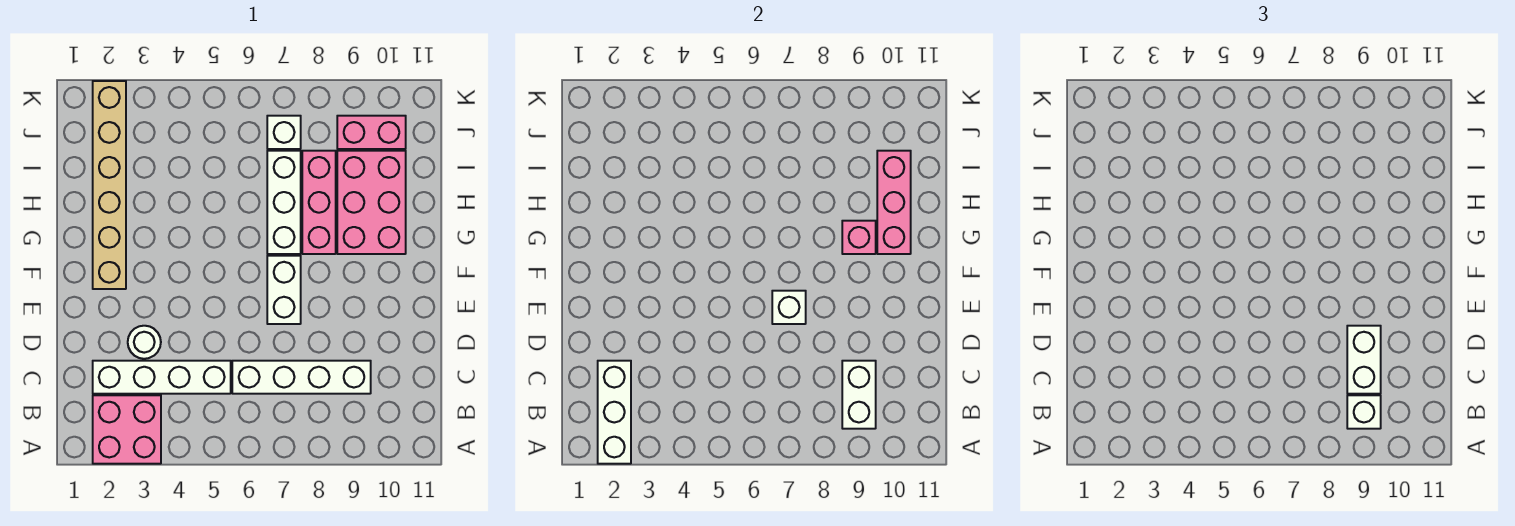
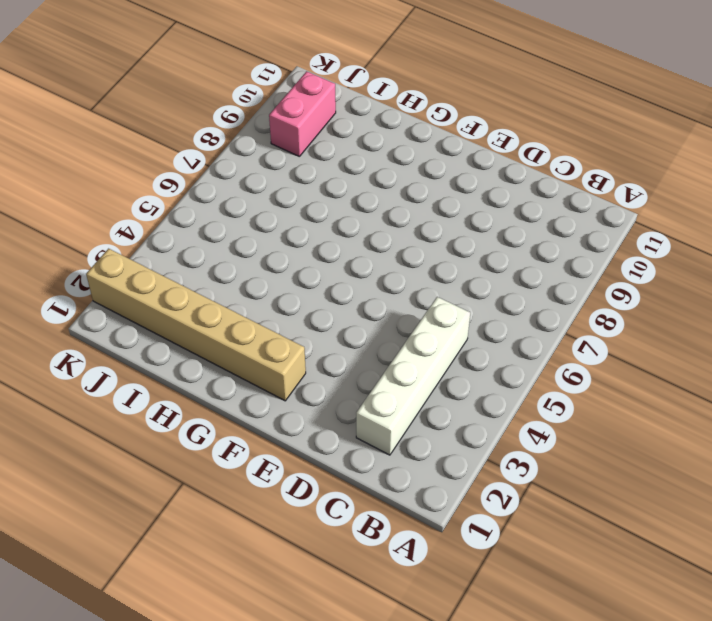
none -> pink brick A2:B3 level 1
none -> white brick C6:C9 level 1
none -> white round brick D3 level 1

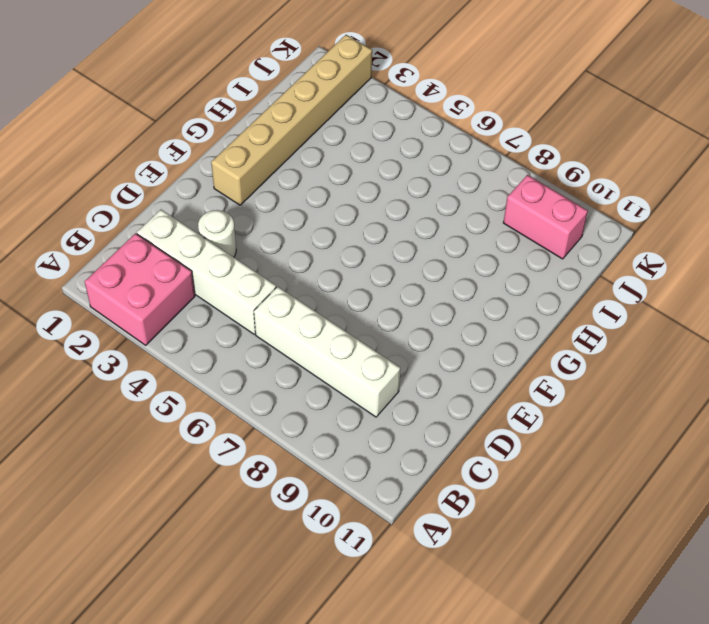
none -> white brick E7:F7 level 1
none -> white brick G7:I7 level 1
none -> pink brick G8:I8 level 1

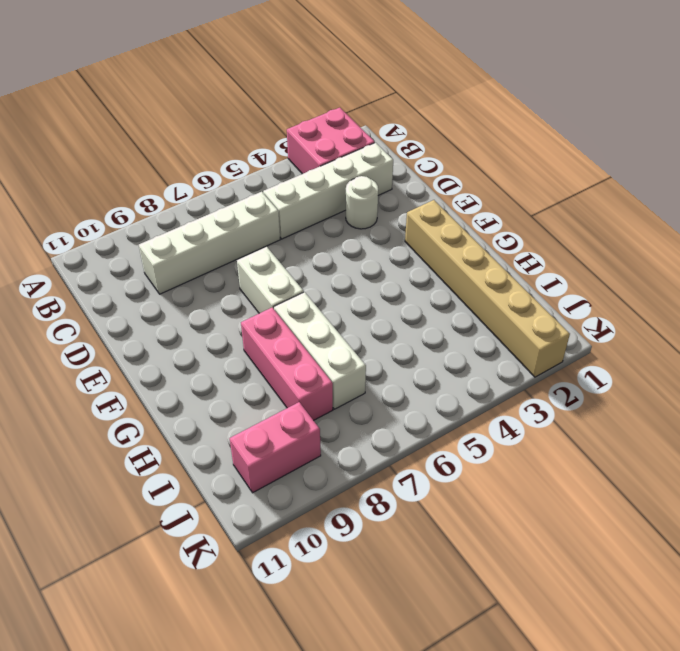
none -> pink brick G9:I10 level 1
none -> white brick J7 level 1
none -> white brick A2:C2 level 2

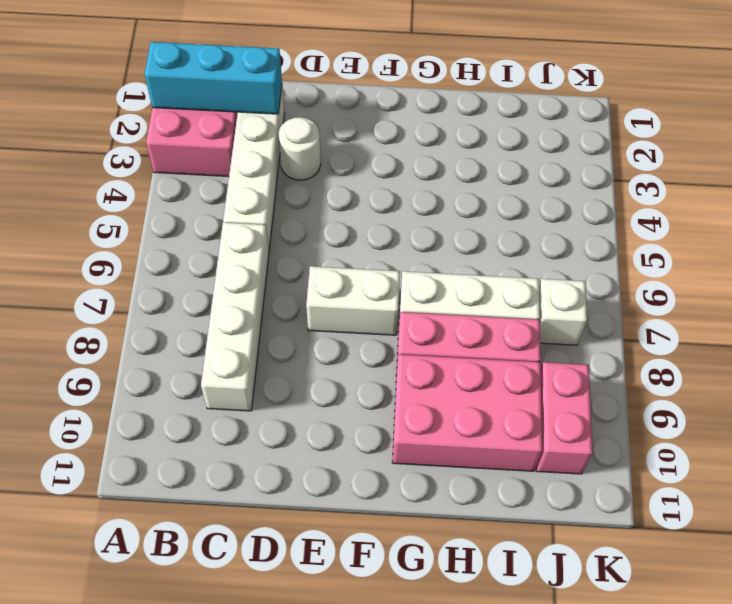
cyan brick A2:C2 level 2 -> white brick A2:C2 level 2
none -> tan brick F2:K2 level 1
none -> white brick B9:C9 level 2
none -> white brick E7 level 2

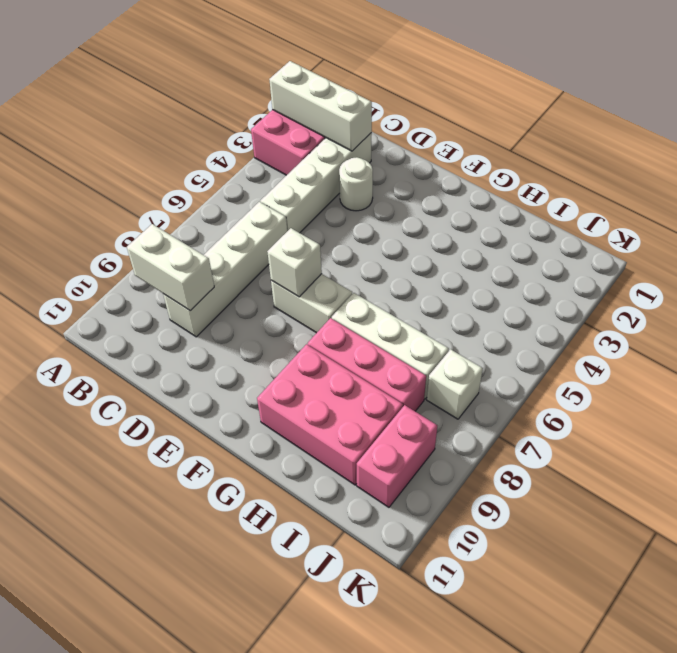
none -> tan brick F2:K2 level 1
none -> pink brick G9 level 2
none -> pink brick G10:I10 level 2

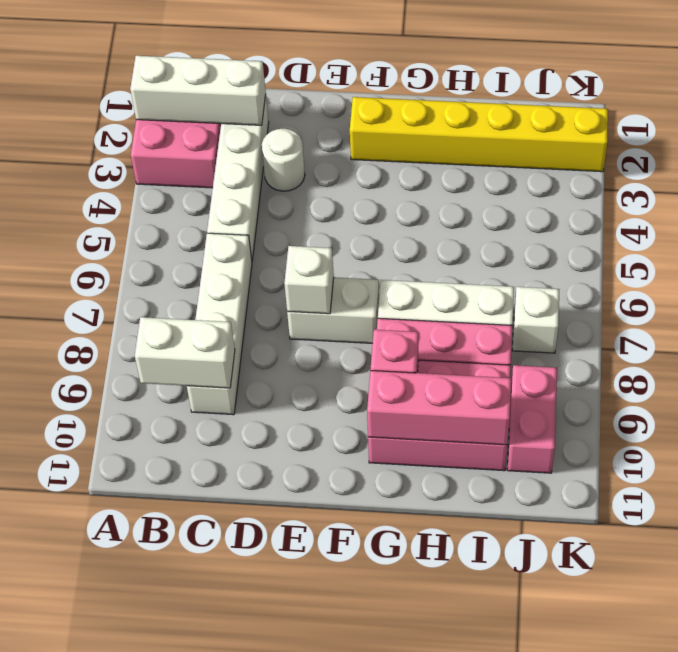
yellow brick F2:K2 level 1 -> tan brick F2:K2 level 1
none -> white brick B9 level 3
none -> white brick C9:D9 level 3

